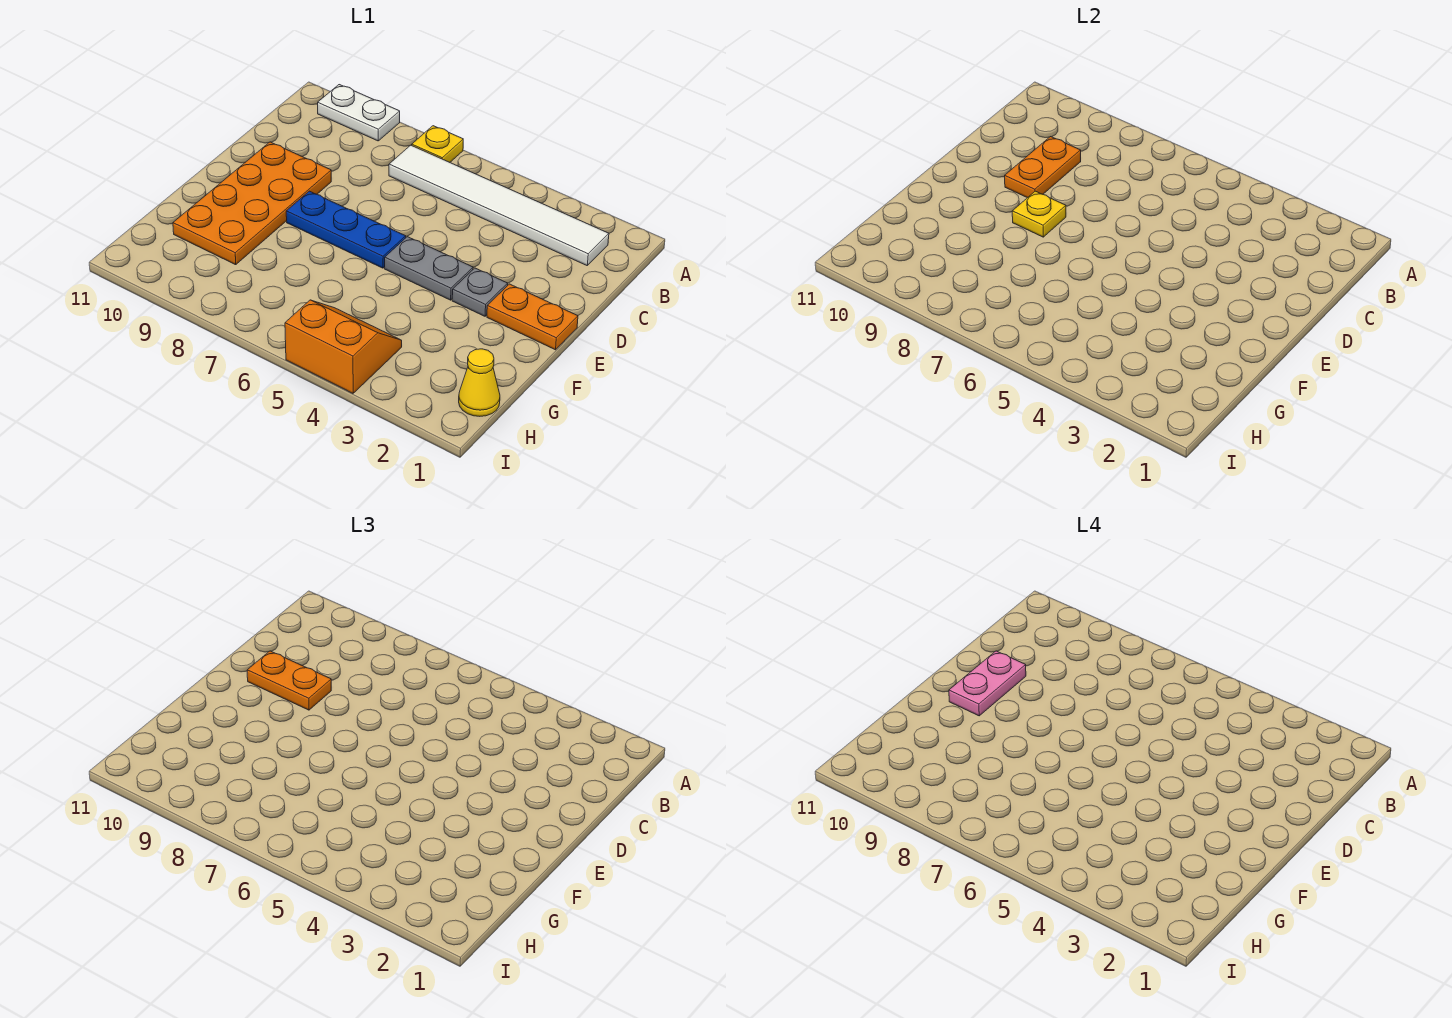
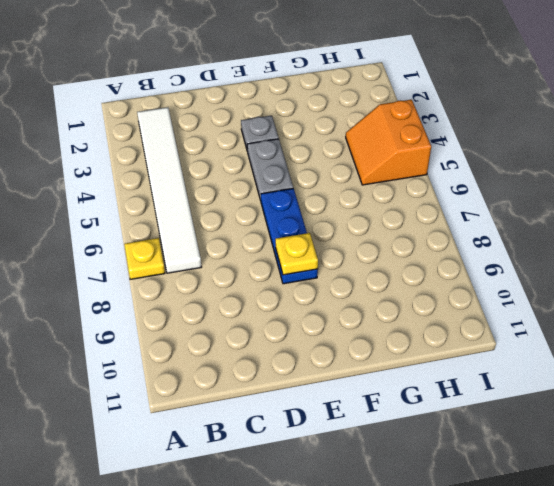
none -> white plate A9:A10 level 1
none -> orange plate D9:G10 level 1
none -> orange plate E1:E2 level 1

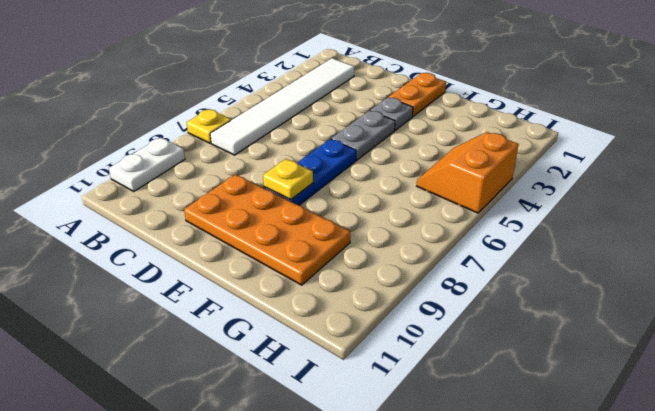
none -> yellow cone H1 level 1
none -> orange plate C9:D9 level 2
none -> orange plate D9:D10 level 3

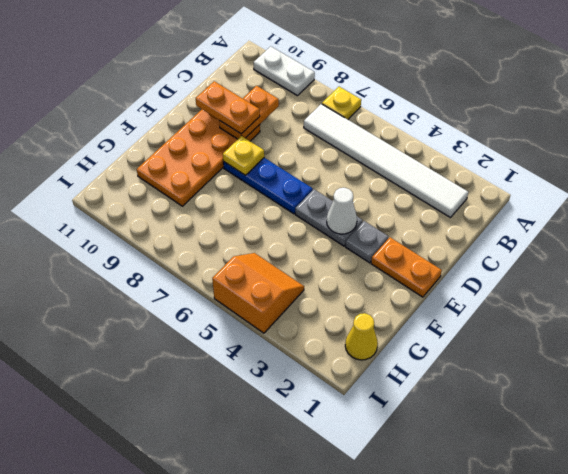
white cone E4 level 2 -> none
none -> pink plate D10:E10 level 4

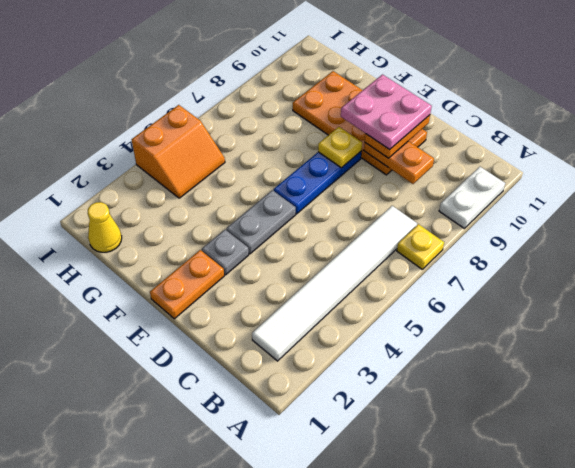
pink plate D9:E10 level 4 -> pink plate D10:E10 level 4

